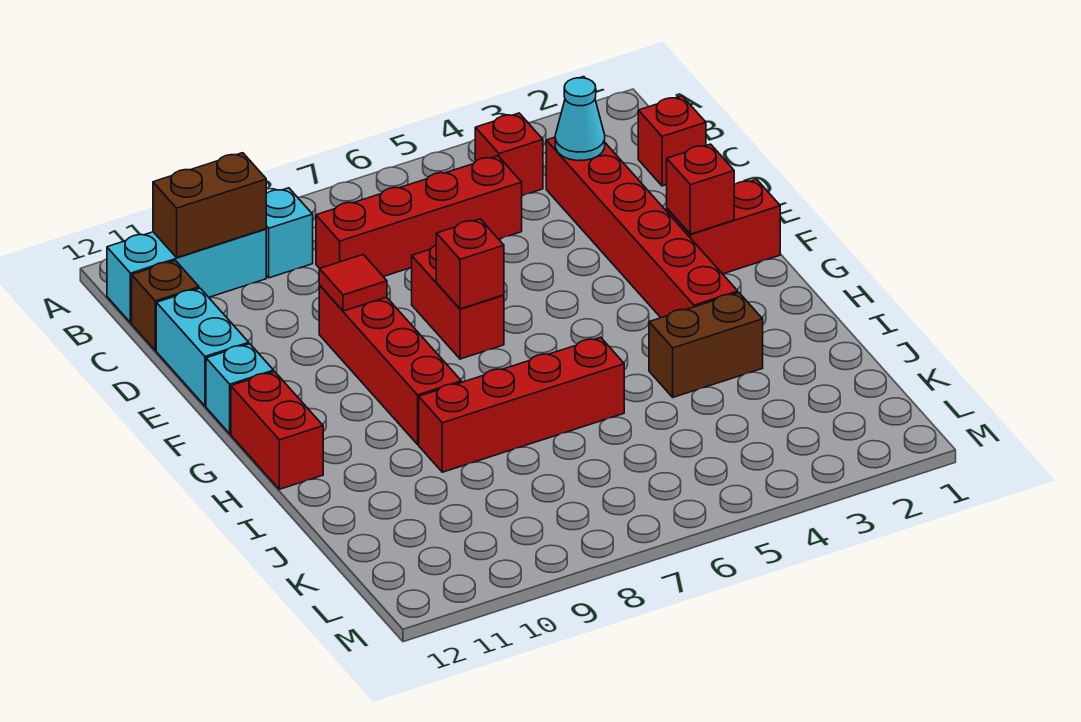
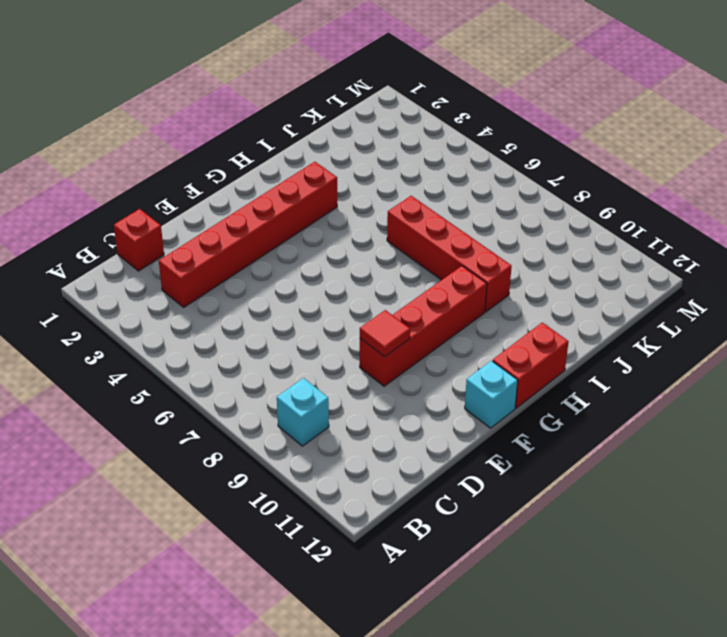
none -> red brick B4 level 1
none -> cyan brick B10:B12 level 1
none -> red brick C5:C8 level 1

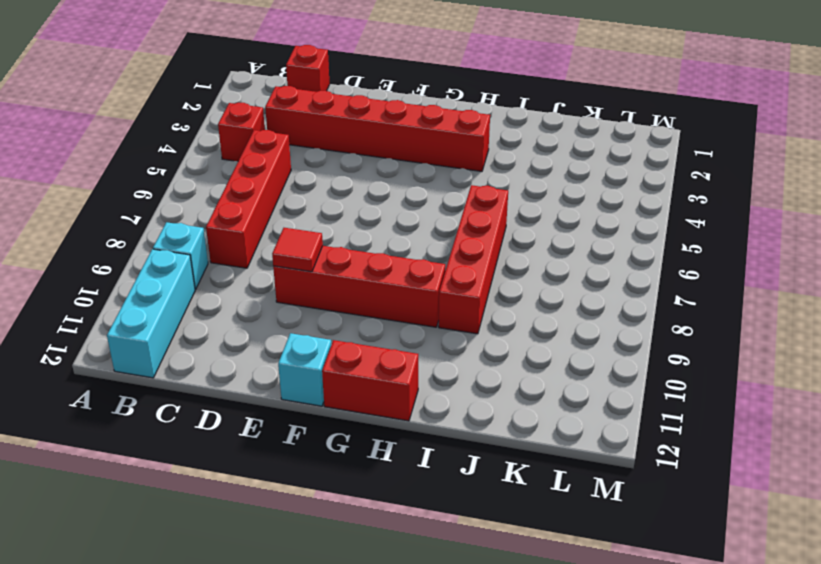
none -> brown brick C12 level 1
none -> cyan brick D12:E12 level 1
none -> red brick E7:F7 level 1

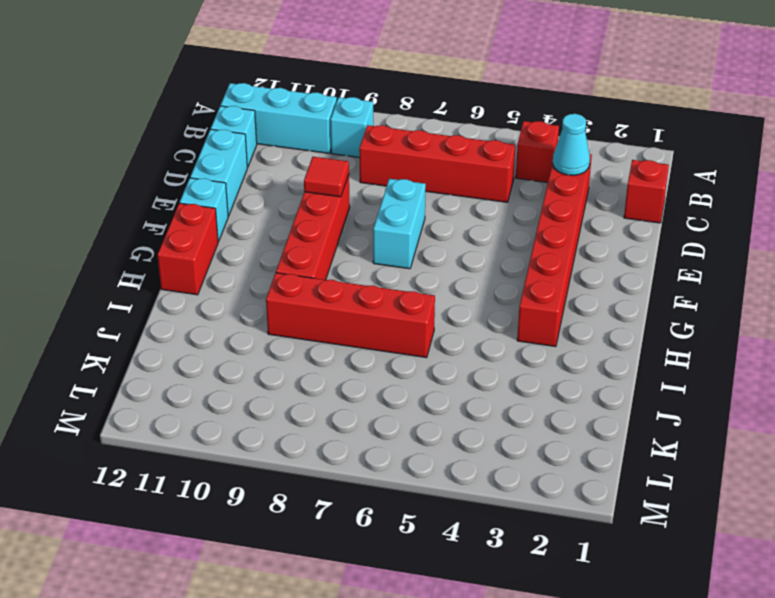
cyan brick C12 level 1 -> brown brick C12 level 1
cyan brick E7:F7 level 1 -> red brick E7:F7 level 1
none -> red brick F1:F2 level 1
none -> brown brick I3:I4 level 1
none -> brown brick B10:B11 level 2

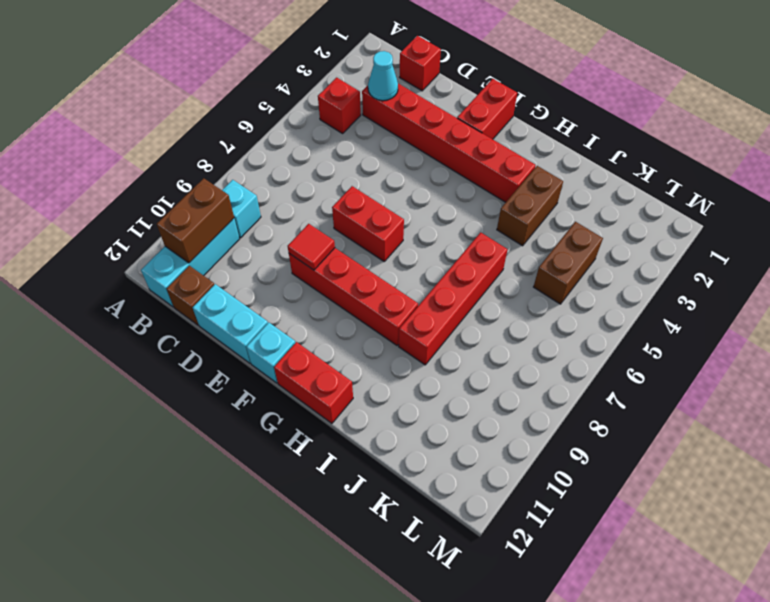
brown brick K4:K5 level 1 -> none
none -> red brick C5:C8 level 1
none -> red brick F2 level 2
none -> red brick F7 level 2

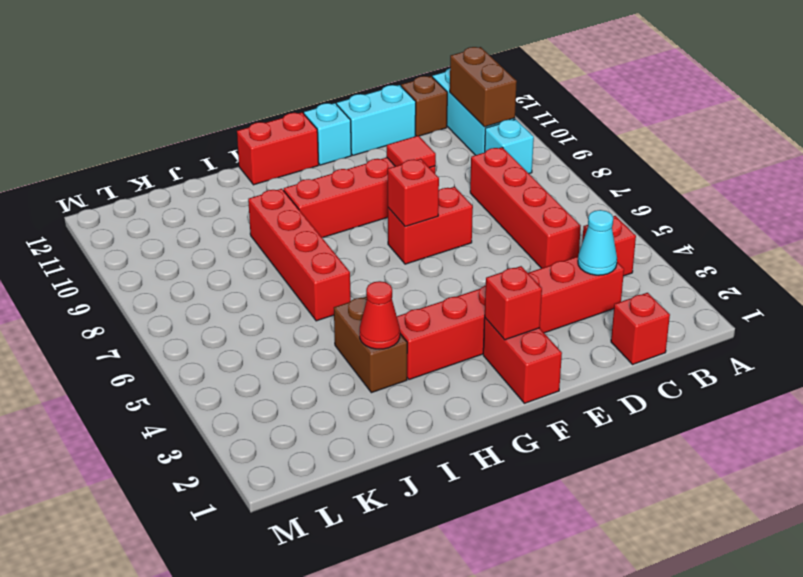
red cone I3 level 2 -> none

